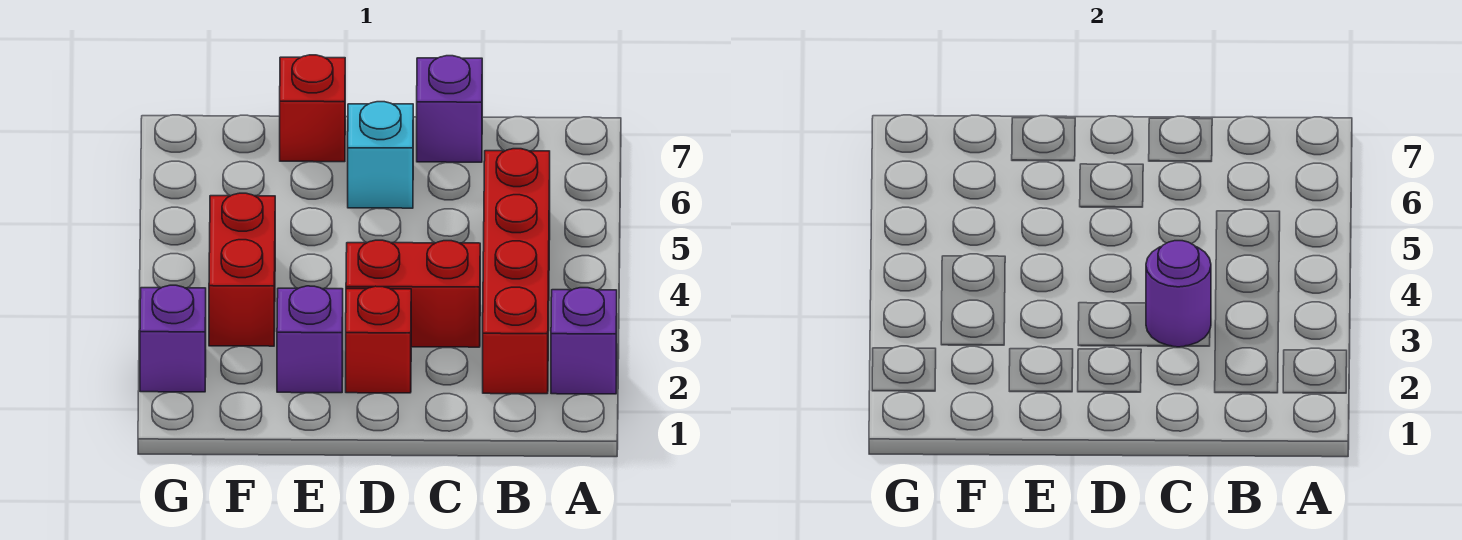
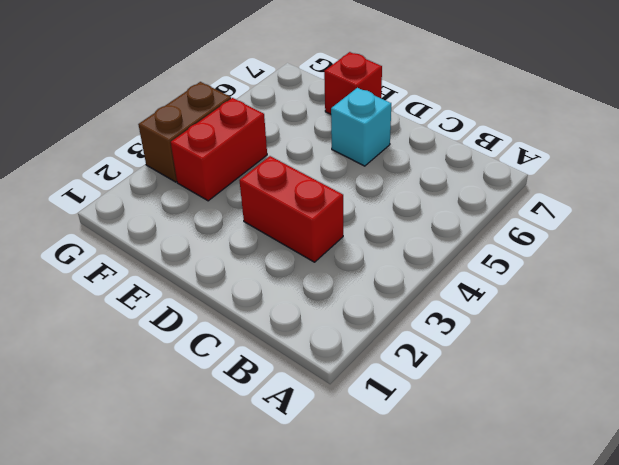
brown brick G3:G4 level 1 -> none
none -> purple brick A2 level 1
none -> red brick B2:B5 level 1

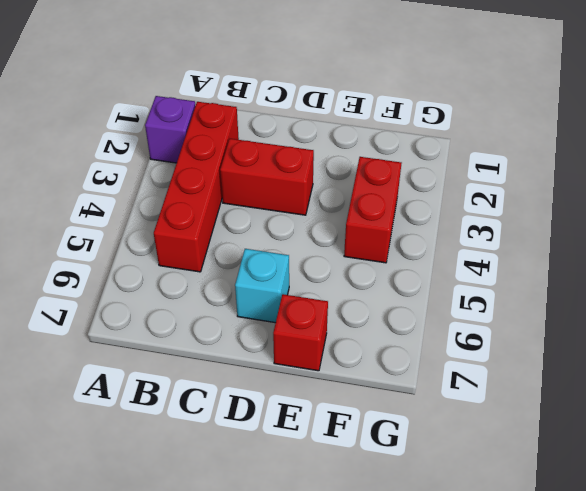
none -> purple brick C7 level 1
none -> red brick D2 level 1

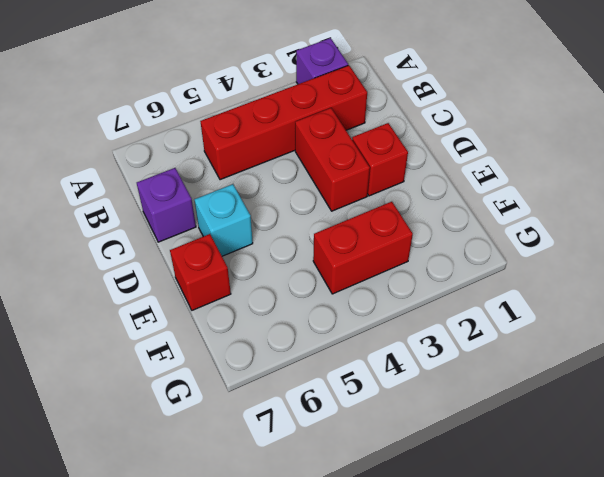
none -> purple brick E2 level 1
none -> purple brick G2 level 1

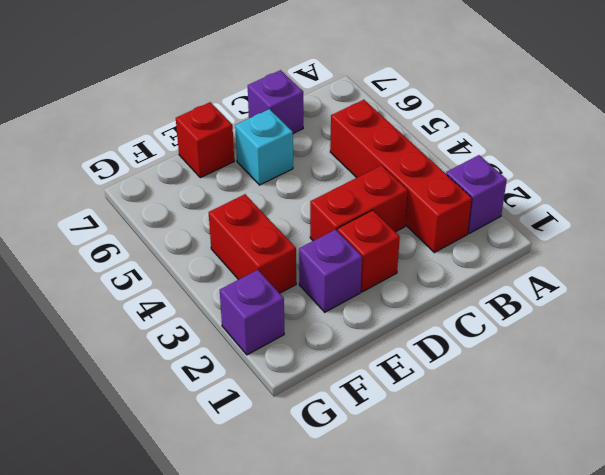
none -> purple round brick C3 level 2

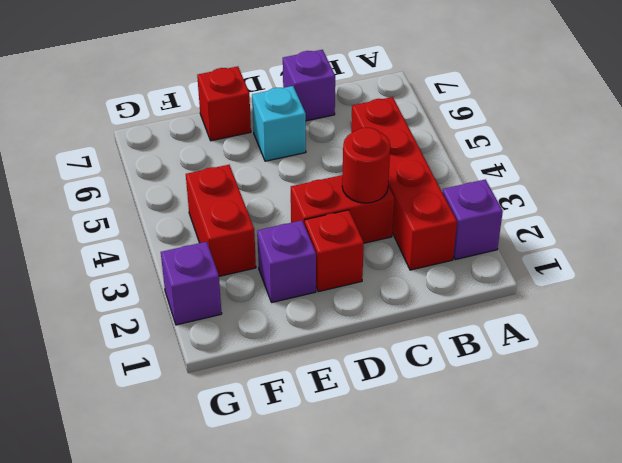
red round brick C3 level 2 -> purple round brick C3 level 2

